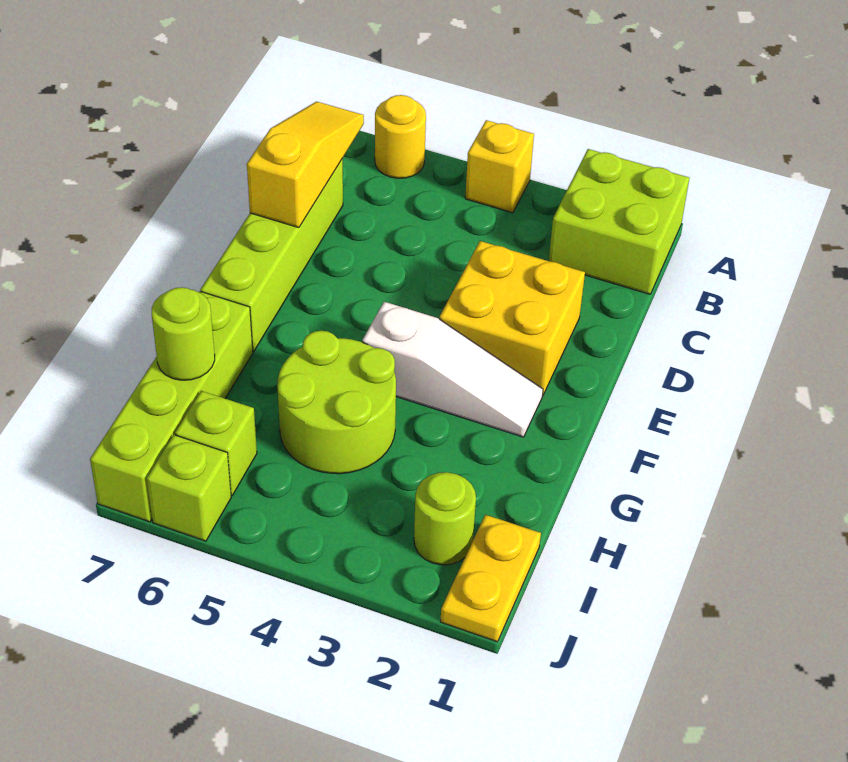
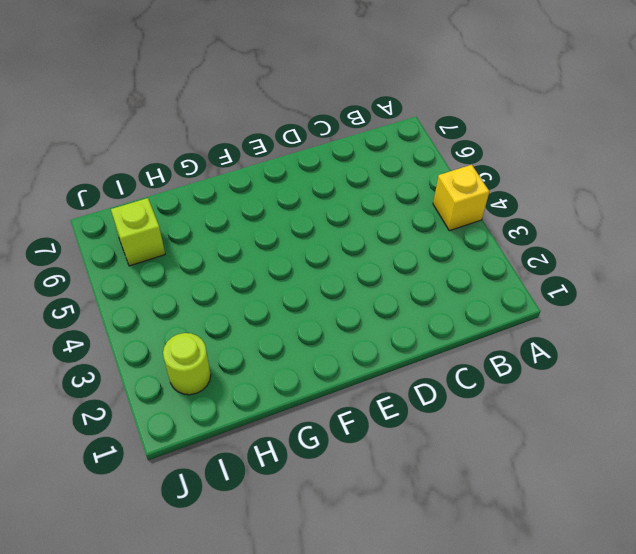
none -> lime brick A1:B2 level 1
none -> yellow round brick A6 level 1
none -> lime brick C7:F7 level 1

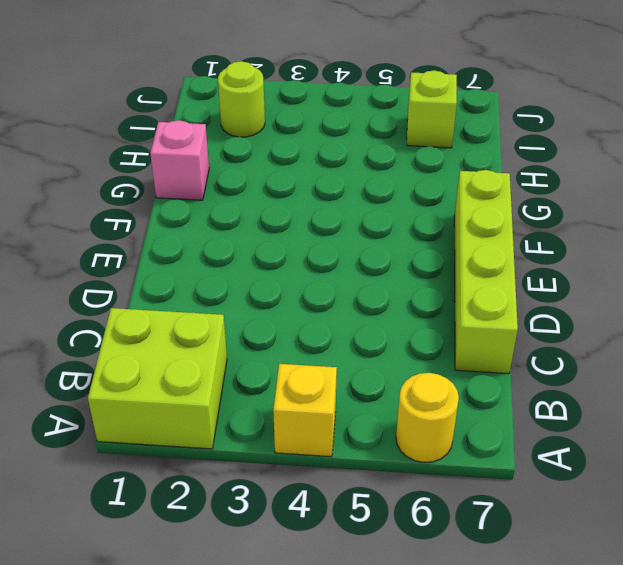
pink brick G1 level 1 -> none
none -> yellow brick D2:E3 level 1
none -> white slope F2:F4 level 1 top 4
none -> lime round brick G4:H5 level 1

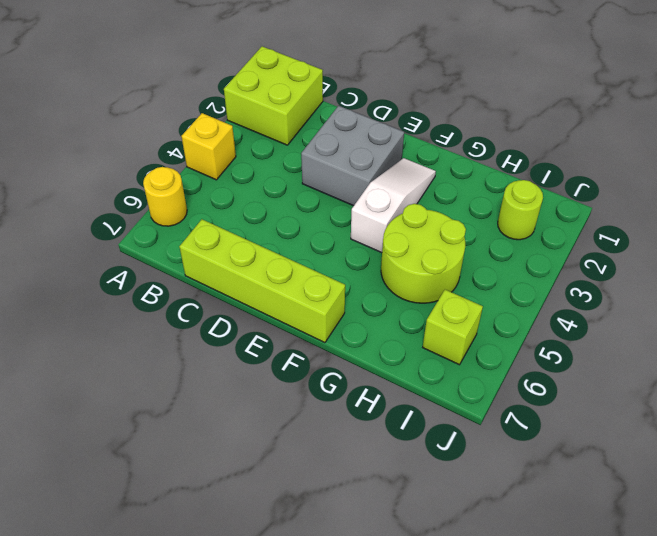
grey brick D2:E3 level 1 -> yellow brick D2:E3 level 1
none -> lime brick G7:J7 level 1
none -> yellow plate I1:J1 level 1
none -> lime brick J6 level 1

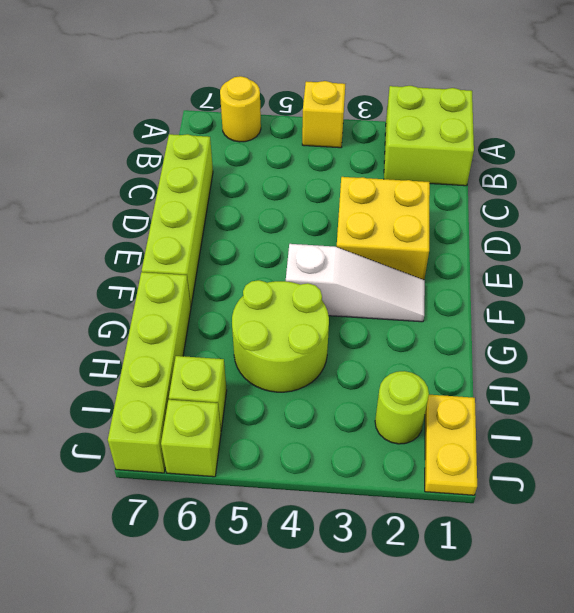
none -> yellow slope B7:D7 level 2 top D
none -> lime round brick H7 level 2

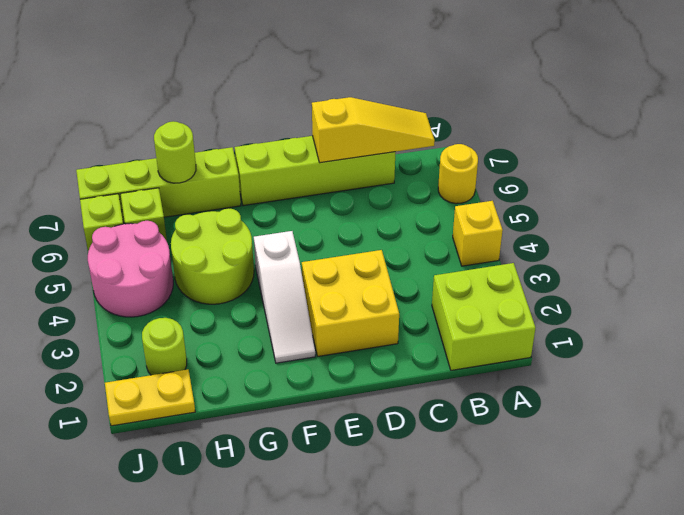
pink round brick I4:J5 level 1 -> none

